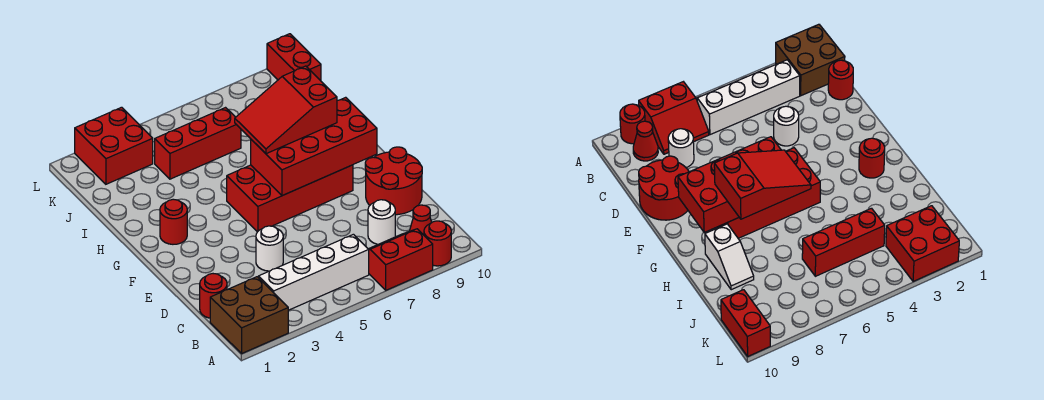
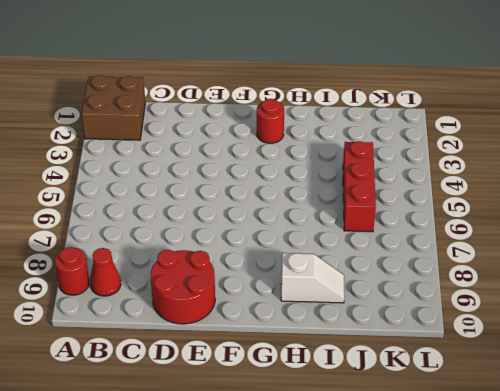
none -> red slope A7:B8 level 1 top A
none -> white brick B3:B6 level 1
none -> red round brick C1 level 1

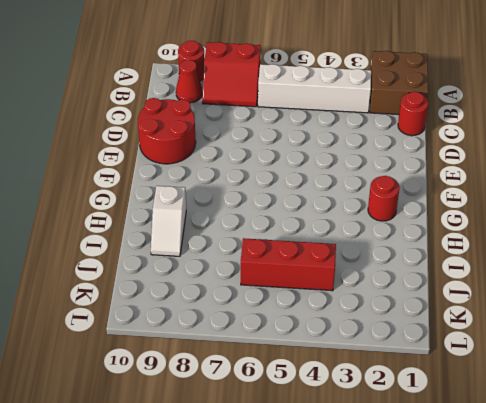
none -> white round brick C8 level 1
none -> white round brick D4 level 1
none -> red brick F5:G8 level 1

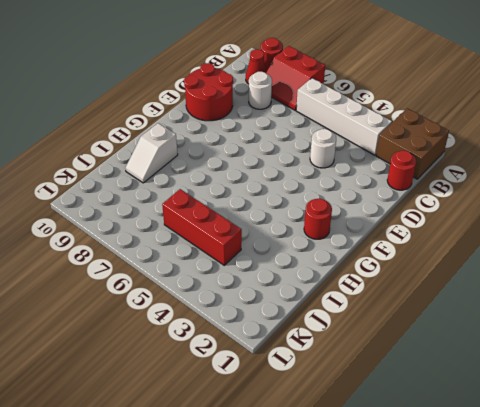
none -> red brick F5:G8 level 1
none -> red brick K2:L3 level 1
none -> red brick K10:L10 level 1

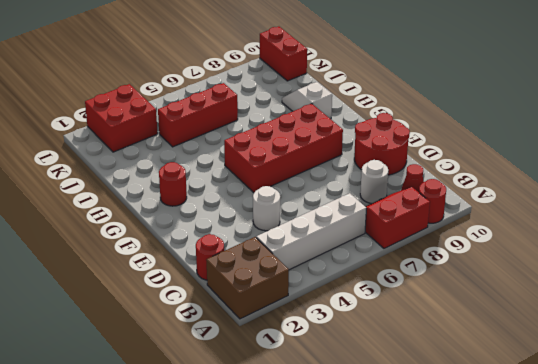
none -> red brick F6:G9 level 2
none -> red slope G6:H8 level 3 top 8

